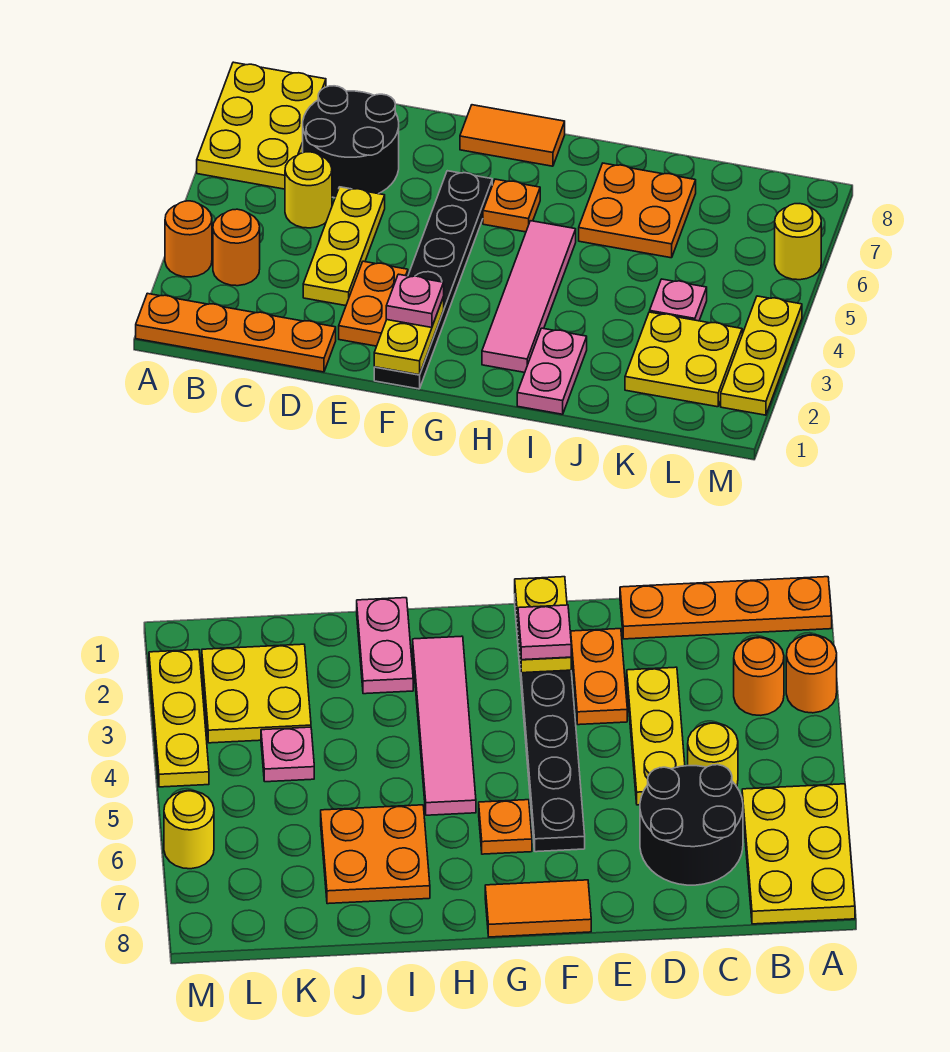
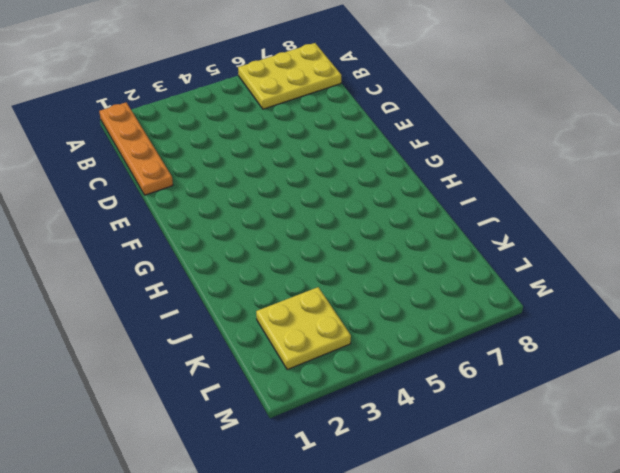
none -> orange round brick A3 level 1
none -> orange round brick B3 level 1
none -> yellow round brick C5 level 1

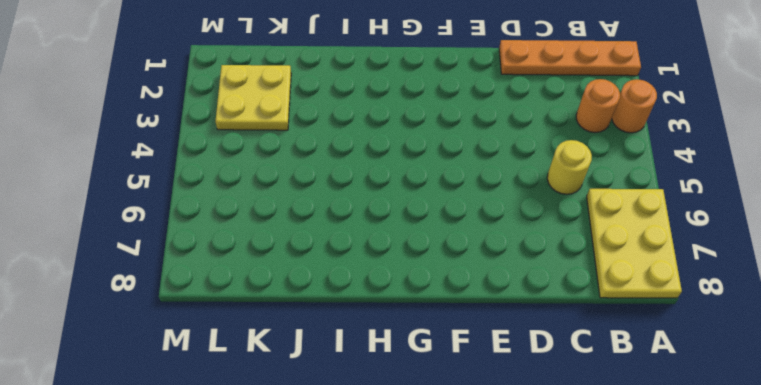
none -> black round brick C6:D7 level 1
none -> yellow plate D3:D5 level 1
none -> orange plate E2:E3 level 1

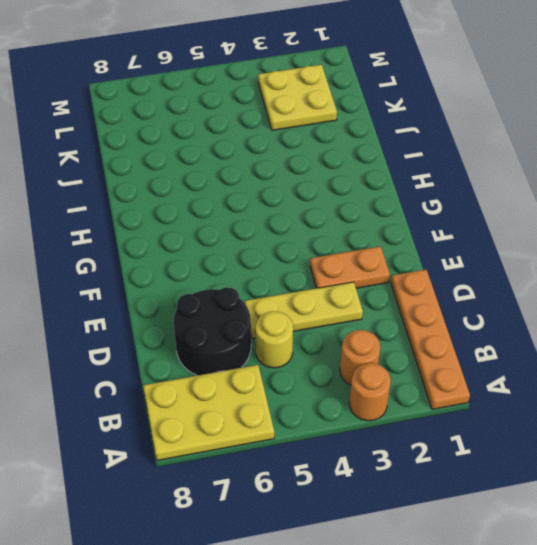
none -> black plate F1:F6 level 1
none -> orange tile F8:G8 level 1
none -> orange plate G6 level 1

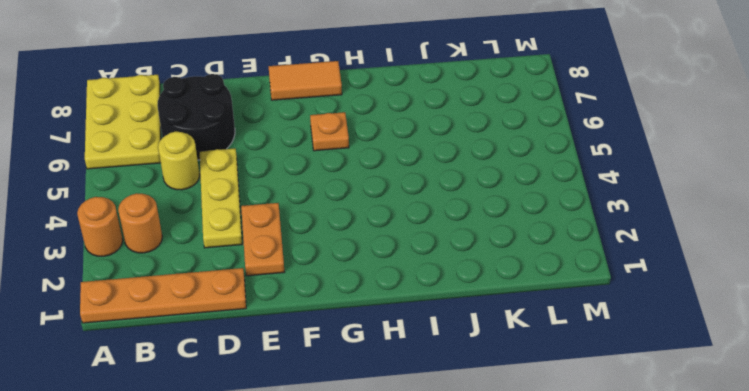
none -> black plate F1:F6 level 1
none -> pink tile H2:H5 level 1
none -> pink plate I1:I2 level 1

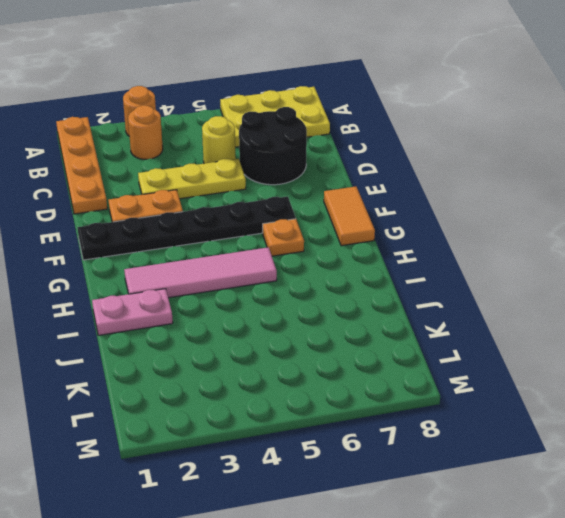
none -> orange plate I6:J7 level 1
none -> yellow plate K2:L3 level 1
none -> pink plate K4 level 1

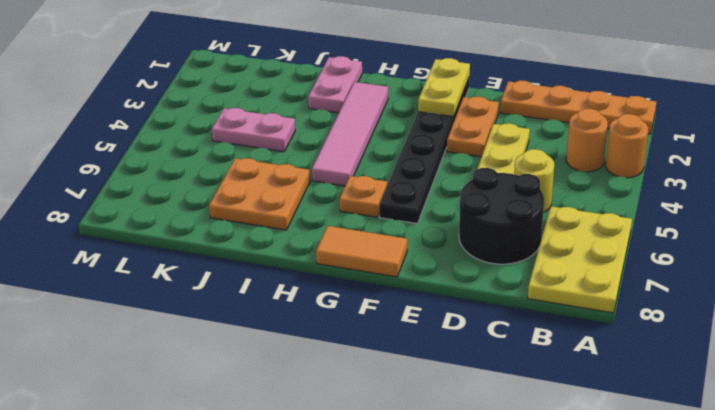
pink plate J4:K4 level 1 -> pink plate K4 level 1
none -> yellow plate K2:L3 level 1
none -> yellow plate M2:M4 level 1
none -> yellow round brick M6 level 1

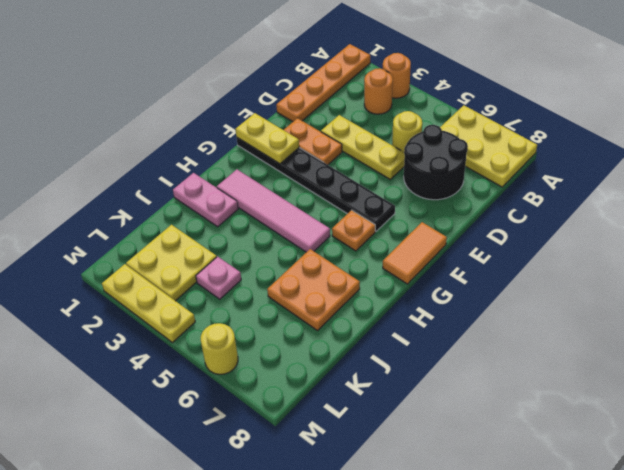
none -> pink plate F2 level 3

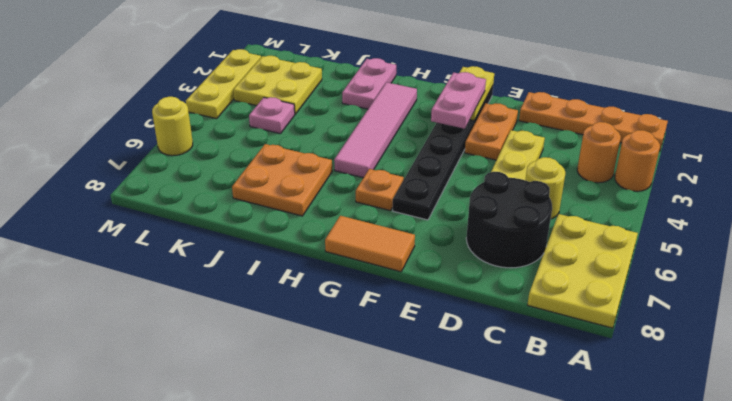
pink plate F2:F3 level 3 -> pink plate F2 level 3

